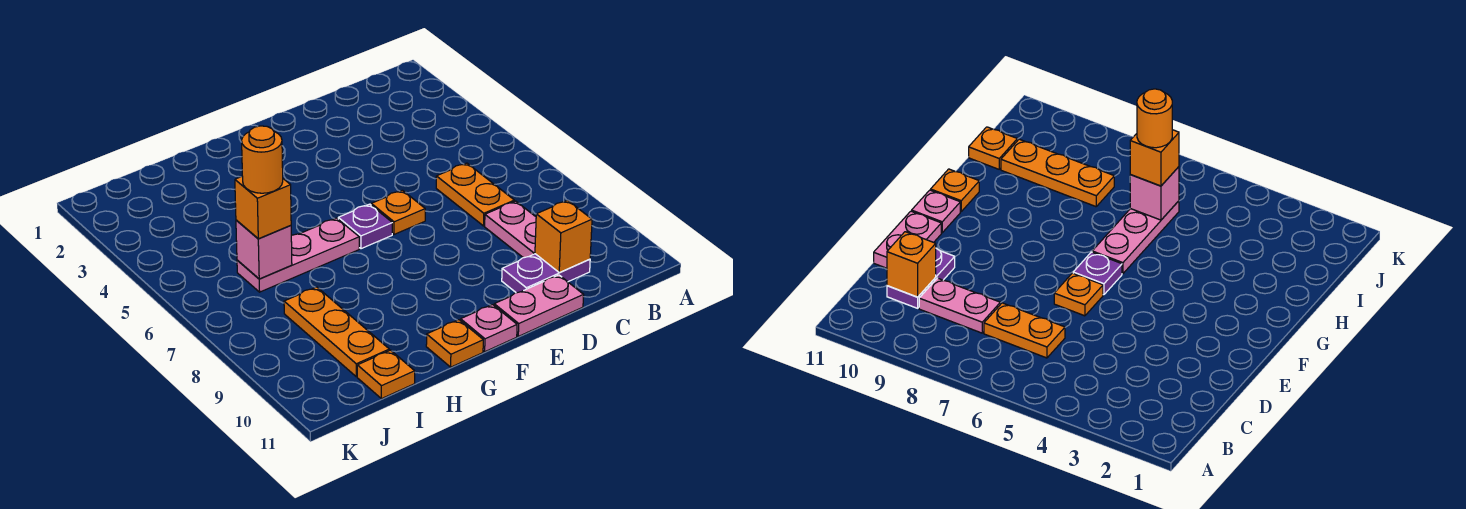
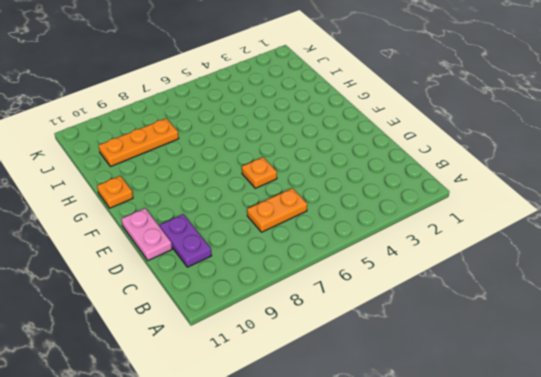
none -> pink plate C8:C9 level 1
none -> purple plate F6 level 1
none -> pink plate F11 level 1

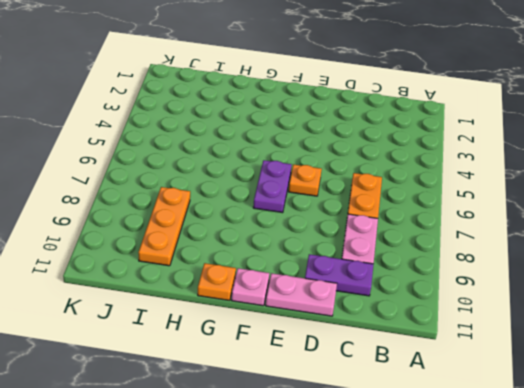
purple plate F6:F7 level 1 -> purple plate F6 level 1
none -> pink plate G6:I6 level 1
none -> orange plate I11 level 1
none -> orange brick C10 level 2

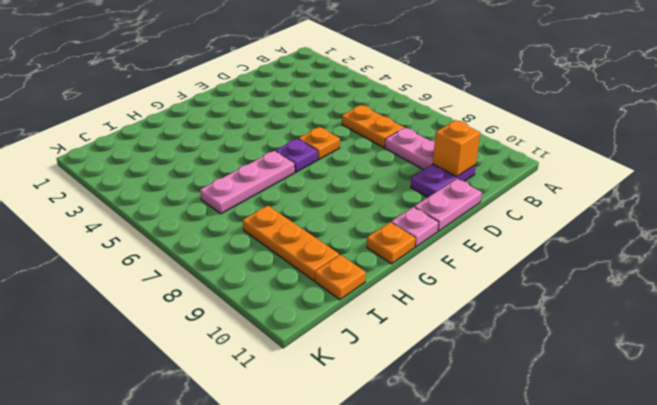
none -> pink brick I6 level 2
none -> orange brick I6 level 3
none -> orange round brick I6 level 4

